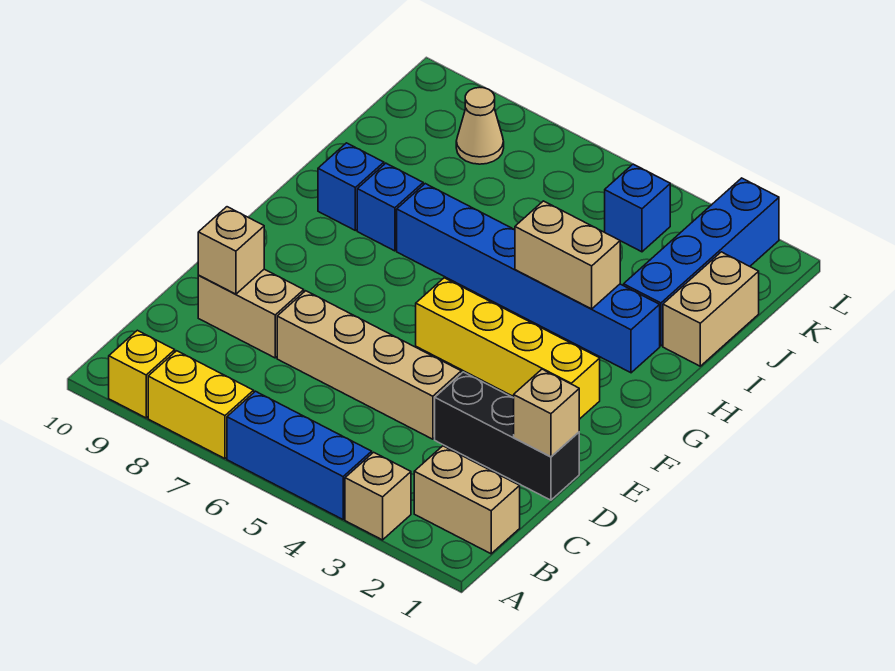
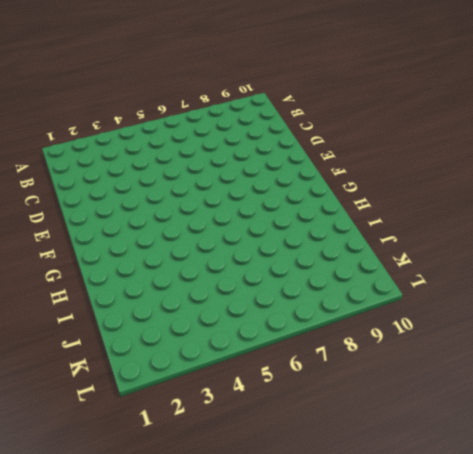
none -> tan brick A3 level 1
none -> blue brick A4:A6 level 1
none -> yellow brick A7:A8 level 1

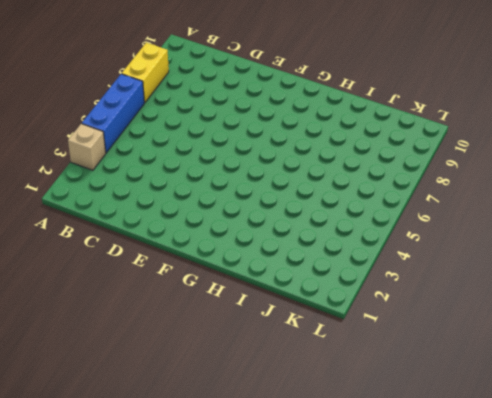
none -> yellow brick A9 level 1
none -> tan brick B1:B2 level 1
none -> black brick D1:D3 level 1

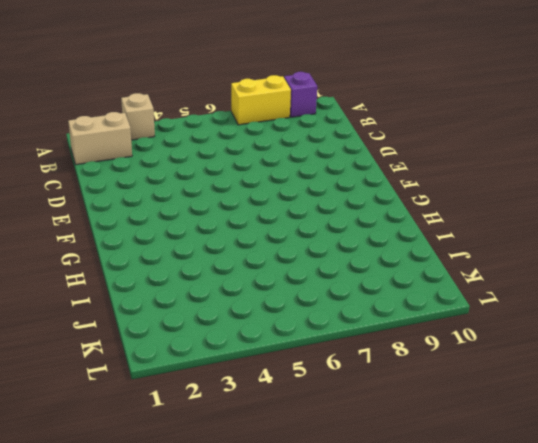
purple brick A9 level 1 -> yellow brick A9 level 1
none -> blue brick A4:A6 level 1
none -> black brick D1:D3 level 1
none -> tan brick D4:D7 level 1

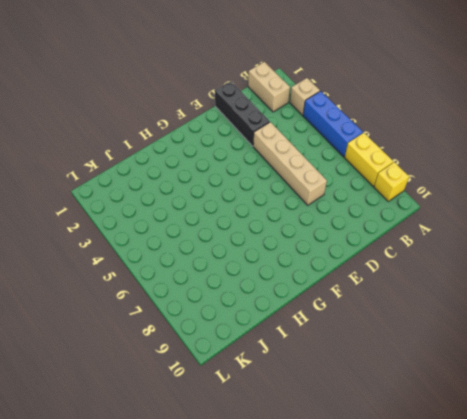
none -> tan brick D8:D9 level 1
none -> yellow brick F2:F5 level 1
none -> blue brick H2:H7 level 1

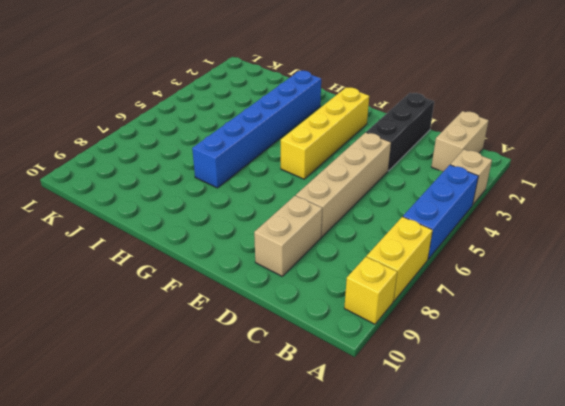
none -> blue brick H8 level 1
none -> blue brick H9 level 1
none -> tan brick I1:J1 level 1

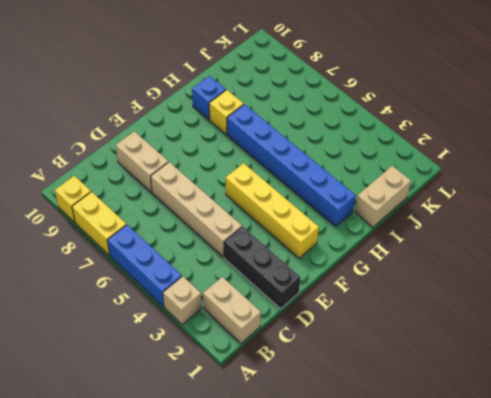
yellow brick H8 level 1 -> blue brick H8 level 1
none -> blue brick I2:L2 level 1
none -> blue brick K4 level 1
none -> tan cone K8 level 1

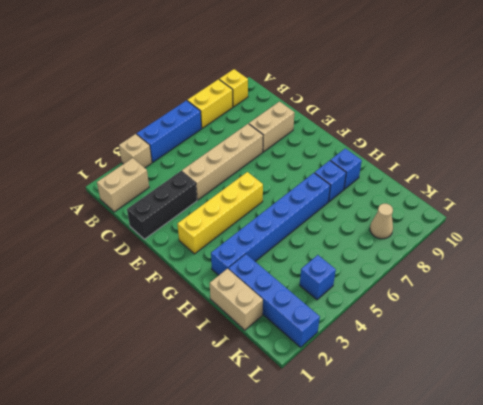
none -> tan brick D1 level 2
none -> tan brick D9 level 2
none -> tan brick H3:H4 level 2

